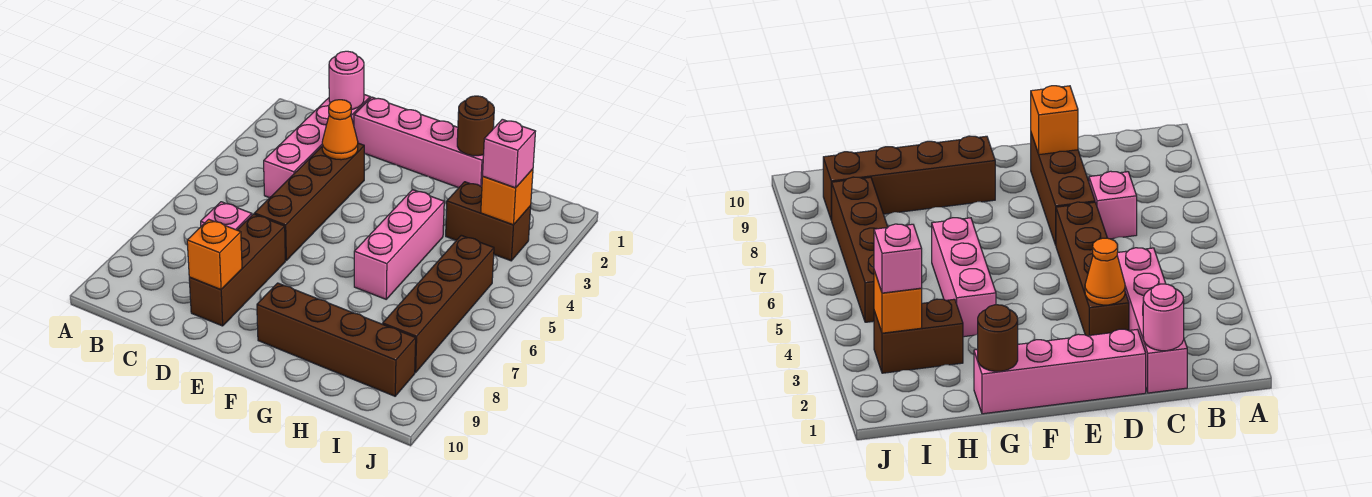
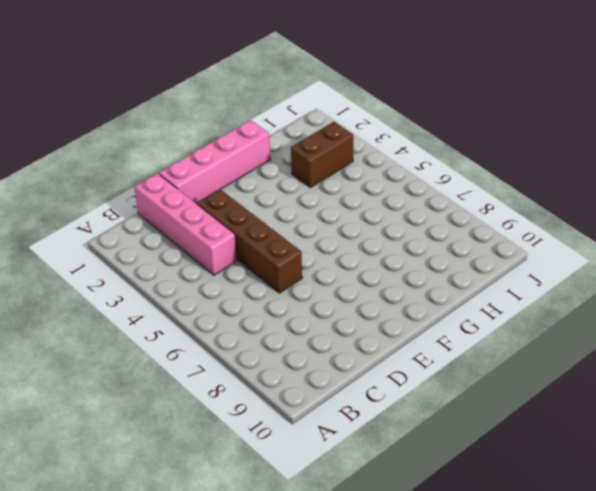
none -> pink brick C7 level 1
none -> brown brick D7:D9 level 1
none -> brown brick F9:I9 level 1

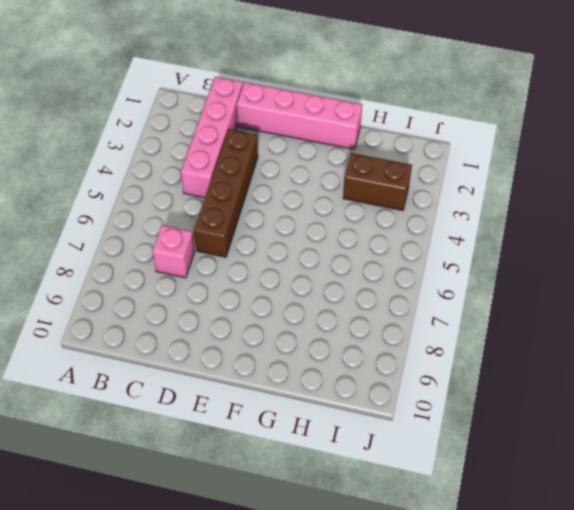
none -> brown brick D7:D9 level 1
none -> brown brick F9:I9 level 1
none -> pink brick G4:G6 level 1

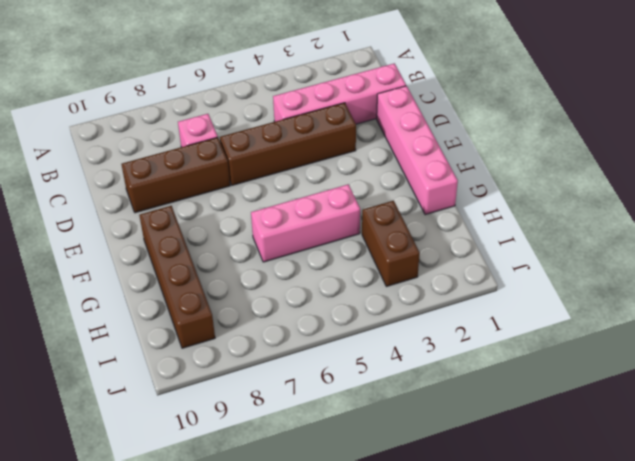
none -> brown brick I5:I8 level 1
none -> pink round brick C1 level 2
none -> orange cone D3 level 2

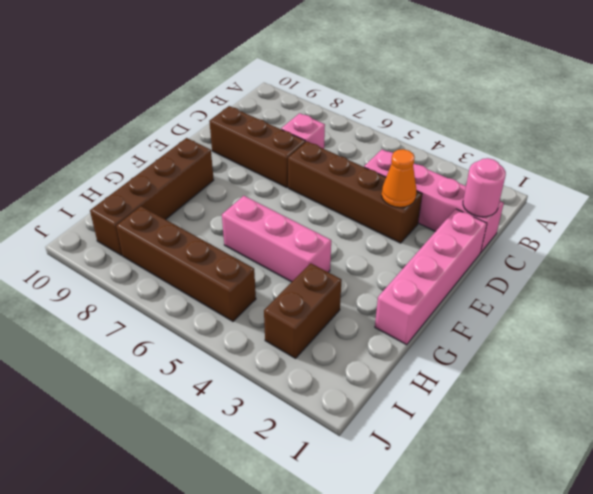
none -> orange brick D9 level 2
none -> brown round brick G1 level 2
none -> orange brick I3 level 2

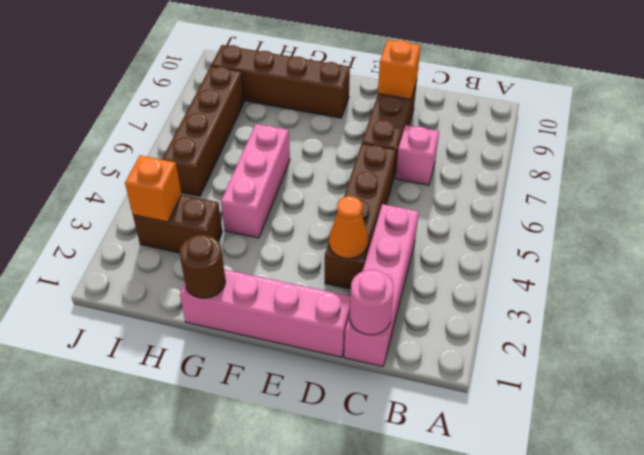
none -> pink brick I3 level 3

